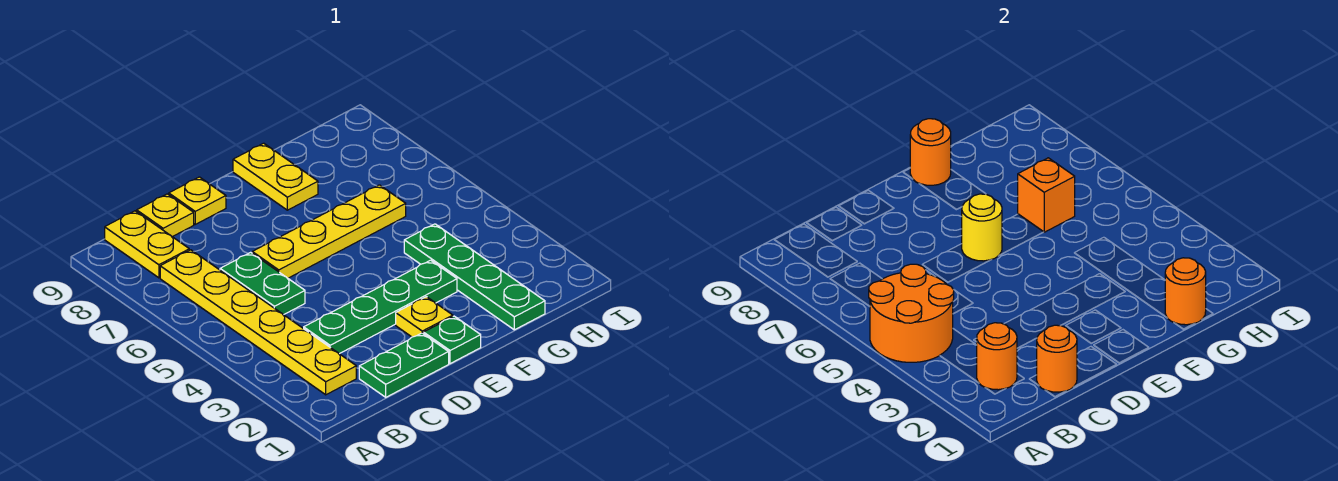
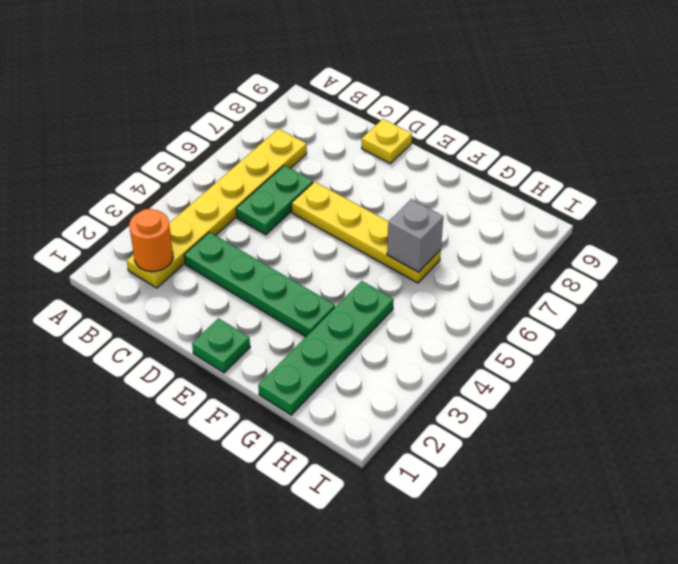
grey brick G6 level 2 -> orange brick G6 level 2
none -> yellow plate B8:B9 level 1
none -> green plate C1:D1 level 1
none -> yellow plate C9 level 1

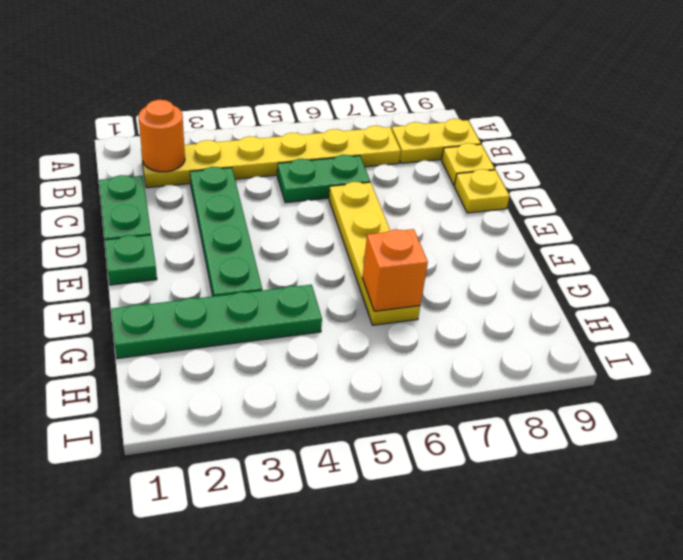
none -> yellow plate E2 level 1
none -> yellow plate F8:F9 level 1
none -> orange round brick A4:B5 level 2

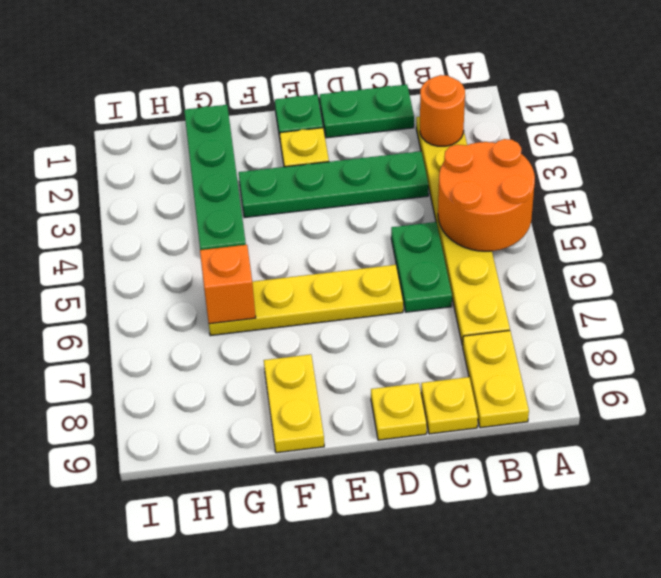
none -> orange round brick C1 level 2
none -> yellow round brick E6 level 2
none -> orange round brick F9 level 2

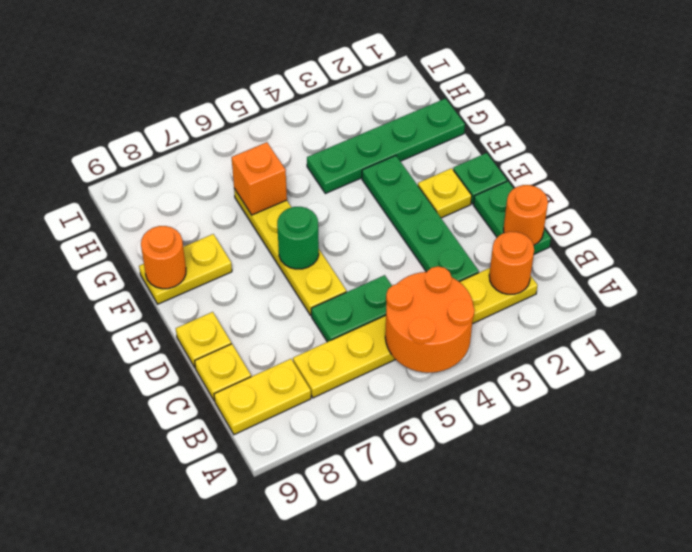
green round brick E6 level 2 -> yellow round brick E6 level 2
none -> orange round brick G1 level 2

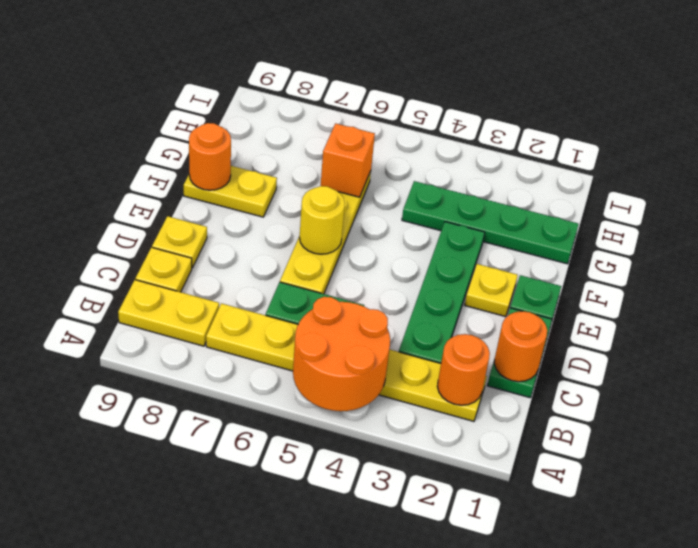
none -> orange round brick G1 level 2

